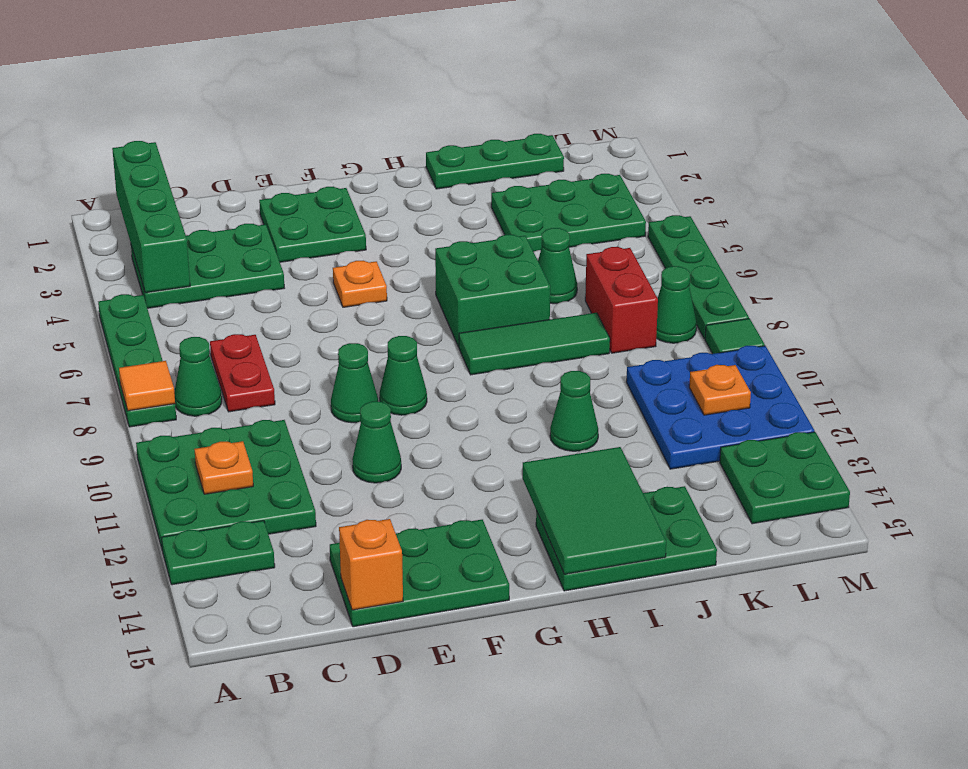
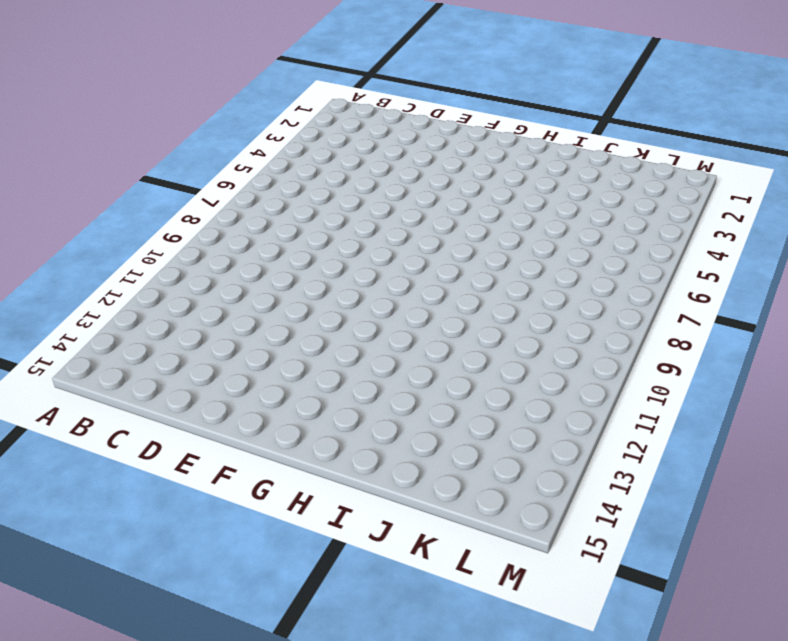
none -> green plate A5:A8 level 1
none -> green plate A10:C12 level 1
none -> green plate A13:B13 level 1
none -> green plate B3:D4 level 1

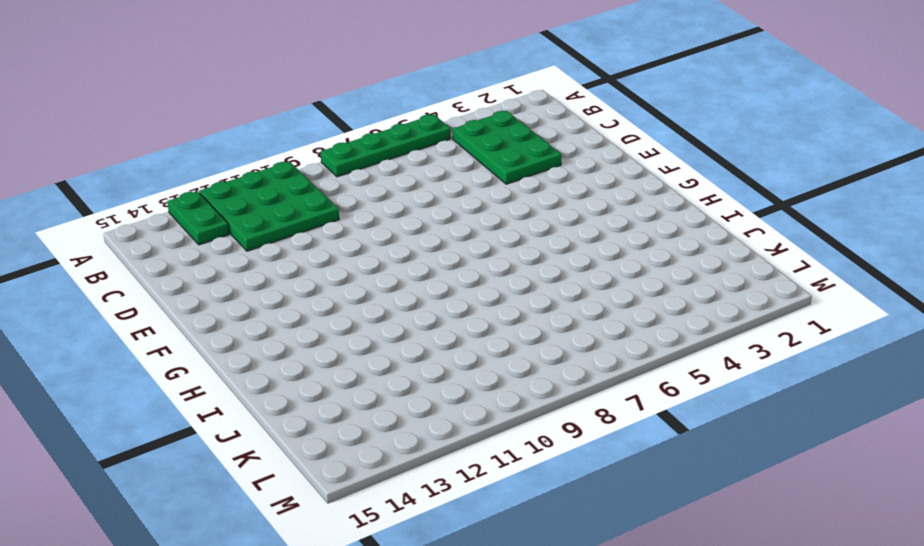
none -> green cone B8 level 1
none -> red plate C7:C8 level 1
none -> green plate D14:F15 level 1
none -> green plate E2:F3 level 1

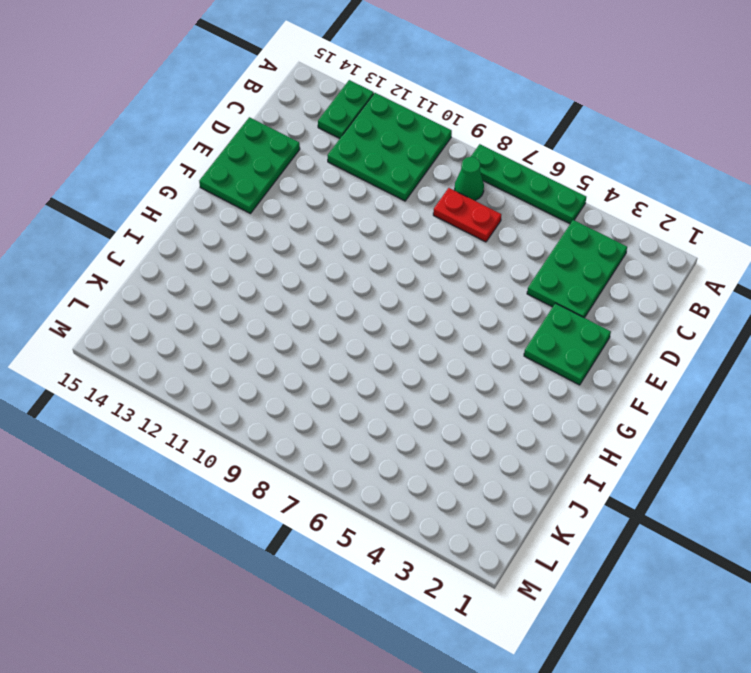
none -> green cone E9 level 1
none -> green cone E11 level 1
none -> orange plate F5 level 1
none -> green cone F9 level 1

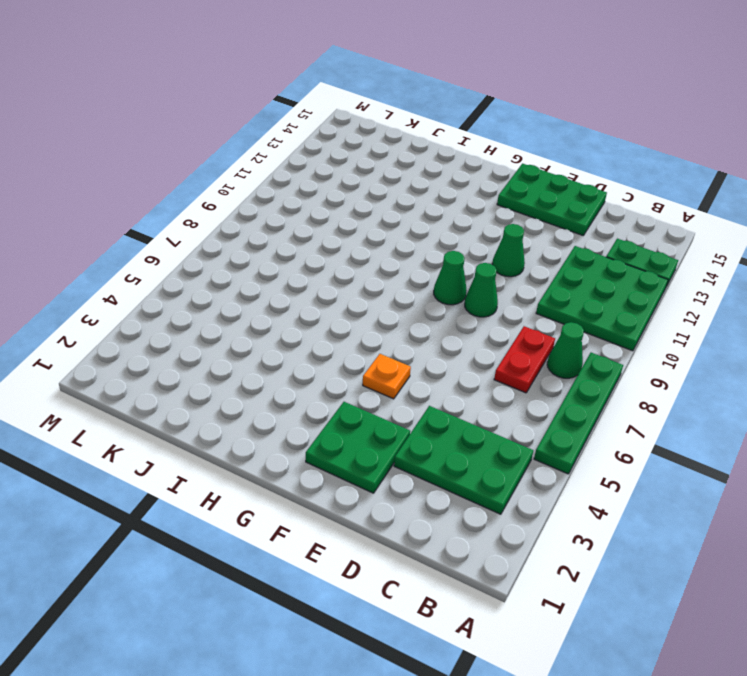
none -> green brick H6:I7 level 1
none -> green tile H8:J8 level 1
none -> green plate H14:J15 level 1
none -> green plate I1:K1 level 1

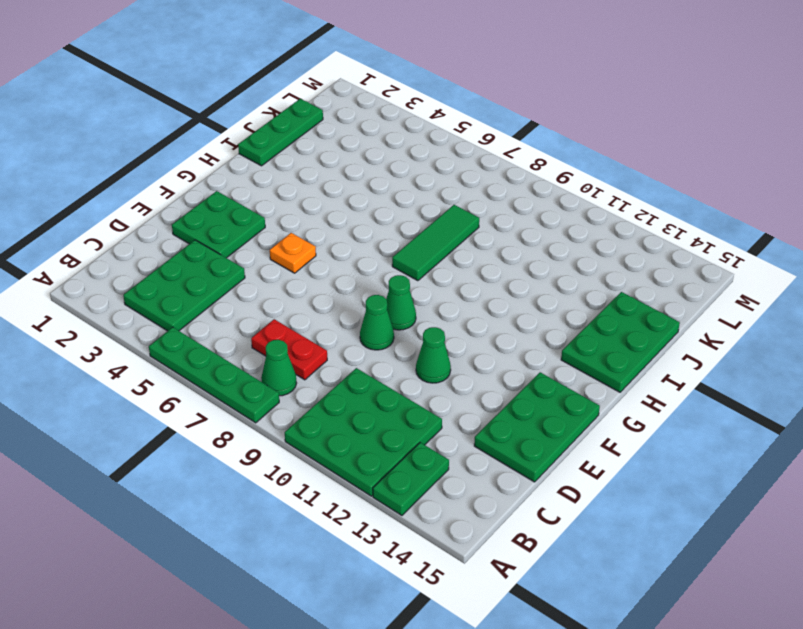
none -> green brick H6:I7 level 1
none -> green cone I11 level 1
none -> green plate J3:L4 level 1
none -> green cone J6 level 1

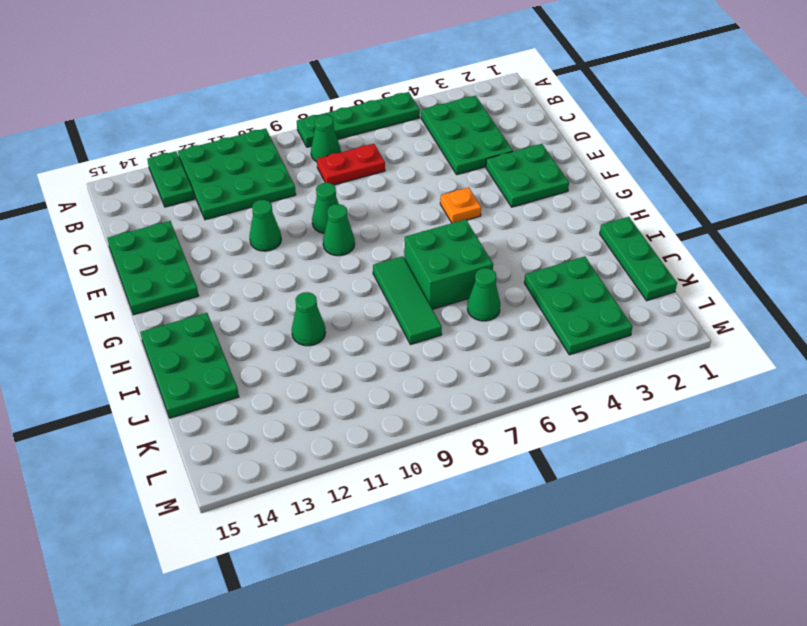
none -> red brick K7:K8 level 1
none -> blue plate K10:M12 level 1
none -> green cone L8 level 1
none -> green plate L13:M14 level 1

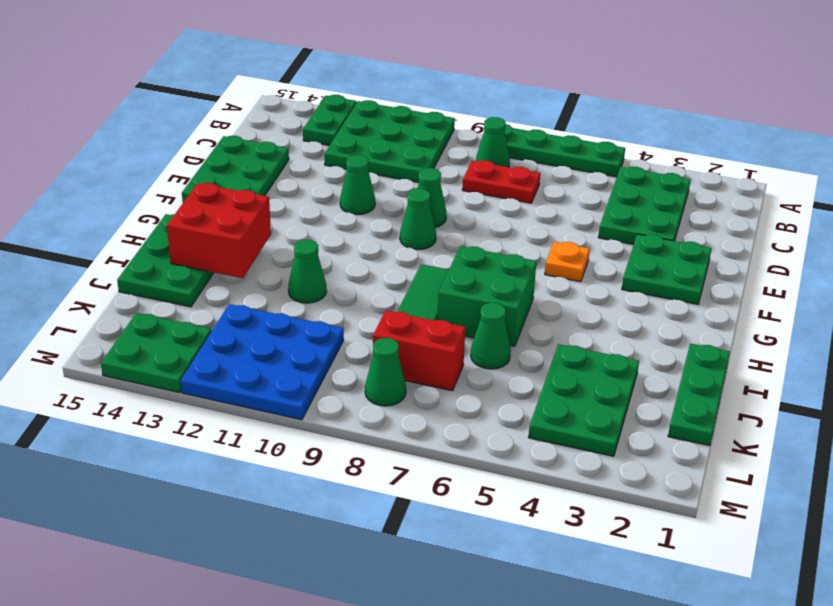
red brick H13:I14 level 2 -> green tile H13:I15 level 2
none -> green plate M5:M8 level 1
none -> green tile M9 level 1
none -> orange tile A8 level 2
none -> green brick B1:B4 level 2

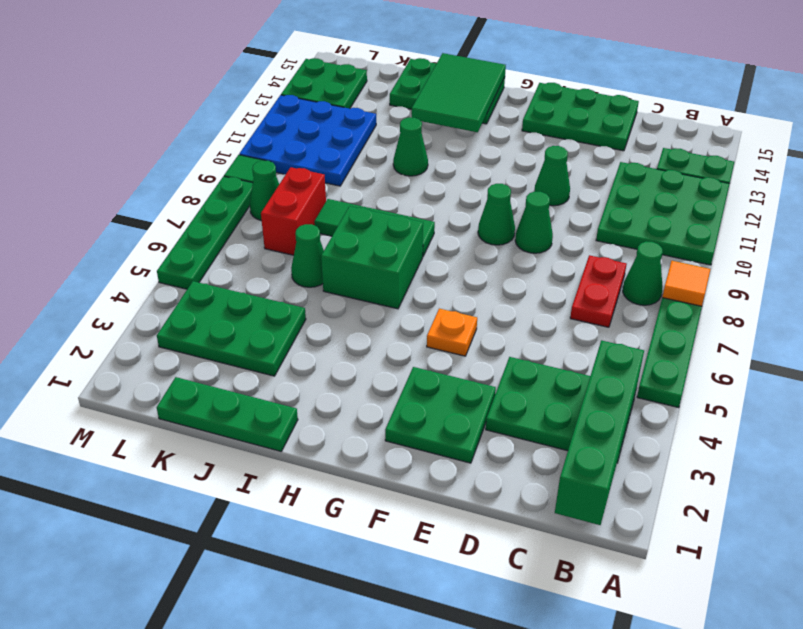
none -> orange plate B11 level 2
none -> orange brick D15 level 2
none -> orange plate L11 level 2

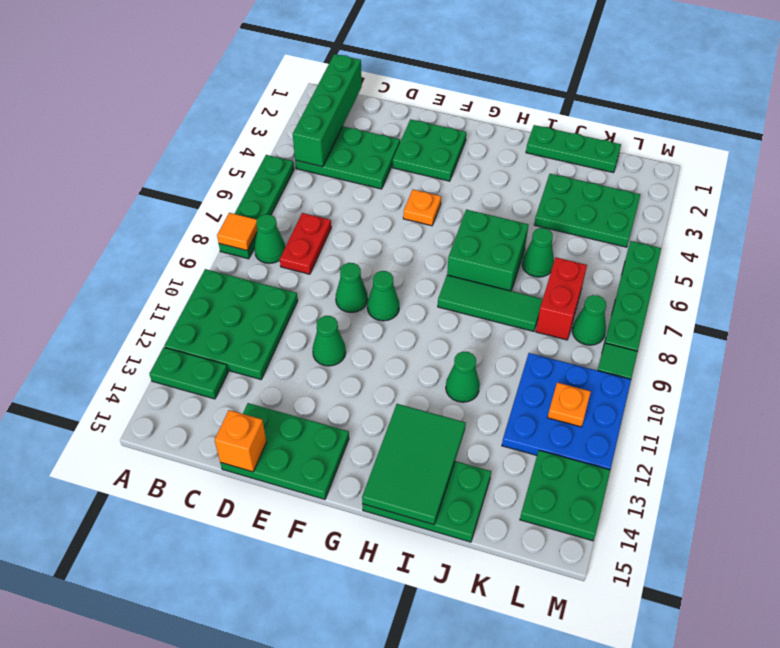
none -> orange plate B11 level 2

